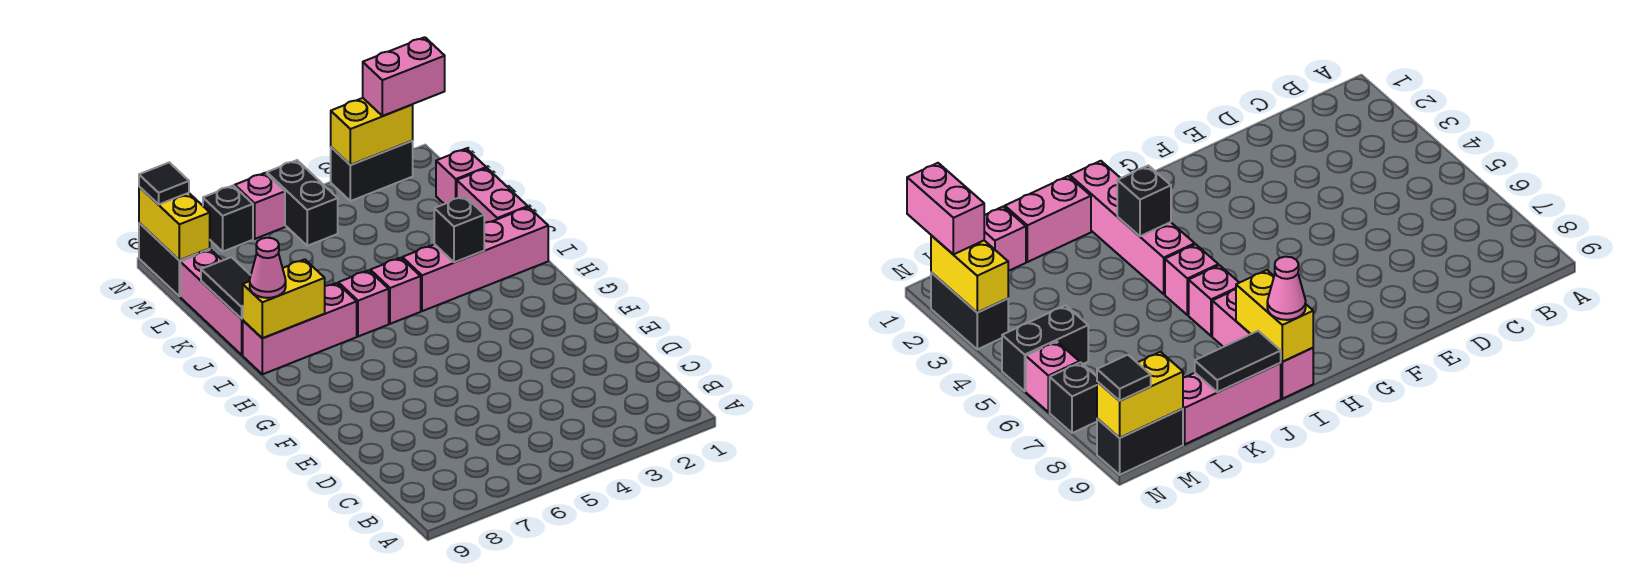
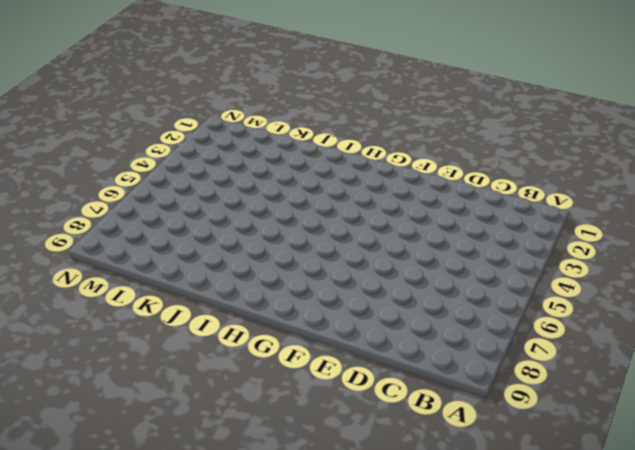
none -> pink brick I1:I4 level 1
none -> pink brick I5 level 1
none -> pink brick I6 level 1

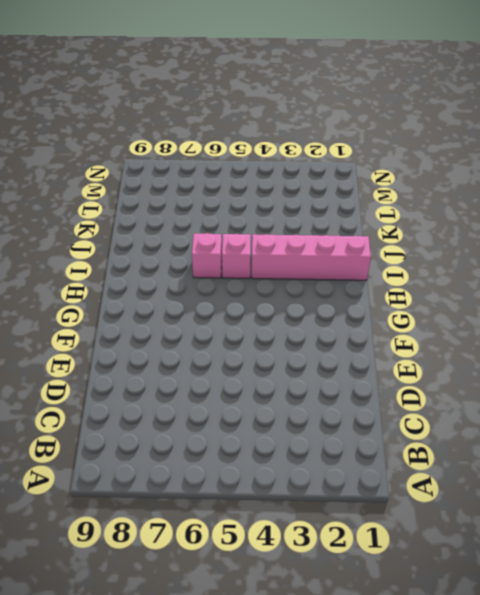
none -> pink brick I7:I9 level 1
none -> pink brick J1:K1 level 1
none -> pink brick J9:L9 level 1

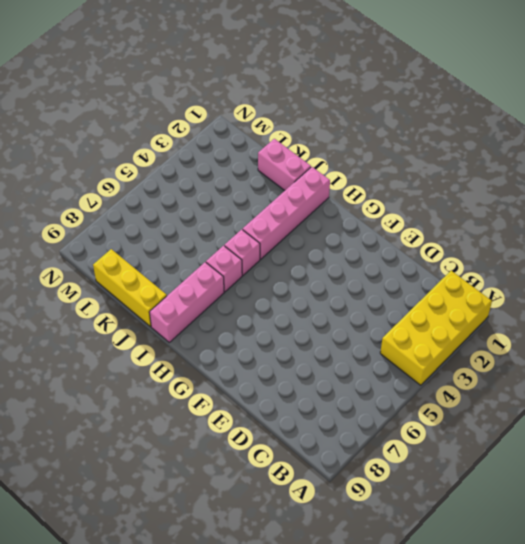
yellow brick A1:B4 level 1 -> none
yellow brick J9:L9 level 1 -> pink brick J9:L9 level 1
none -> pink brick L1 level 1
none -> black brick M5:N5 level 1
none -> black brick M9:N9 level 1

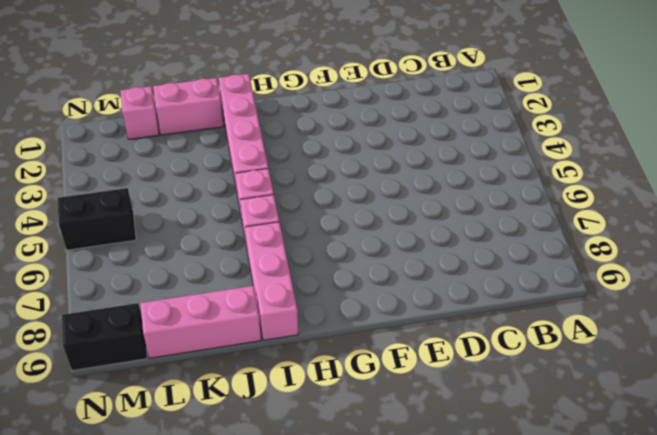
none -> black brick N2:N3 level 1
none -> pink brick N6 level 1
none -> black brick N7 level 1

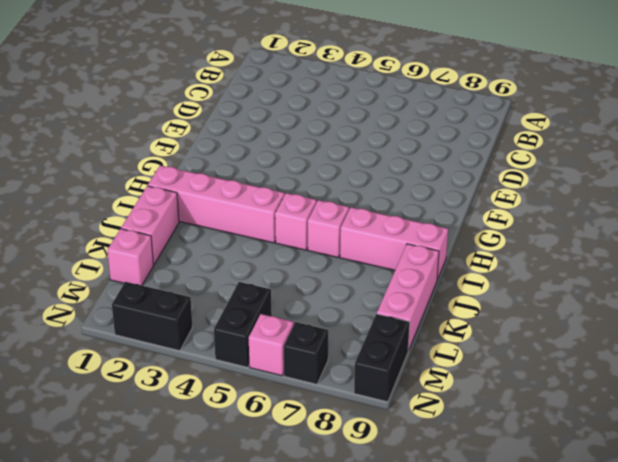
none -> black brick I3 level 2
none -> yellow brick I8:I9 level 2
none -> black tile J9:K9 level 2

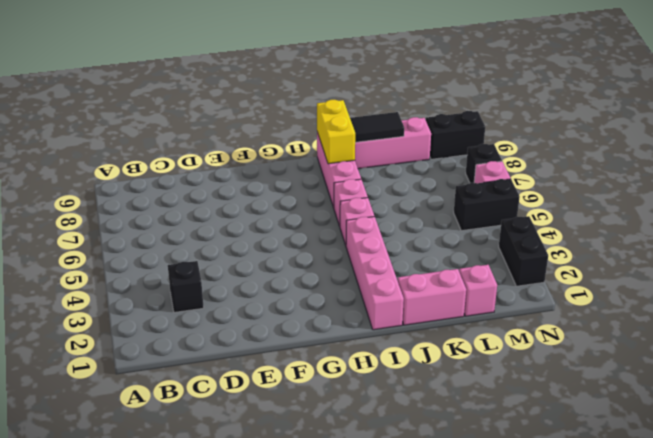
black brick C3 level 1 -> black brick I3 level 2
none -> yellow brick M9:N9 level 2
none -> yellow brick N2:N3 level 2
none -> pink cone I9 level 3

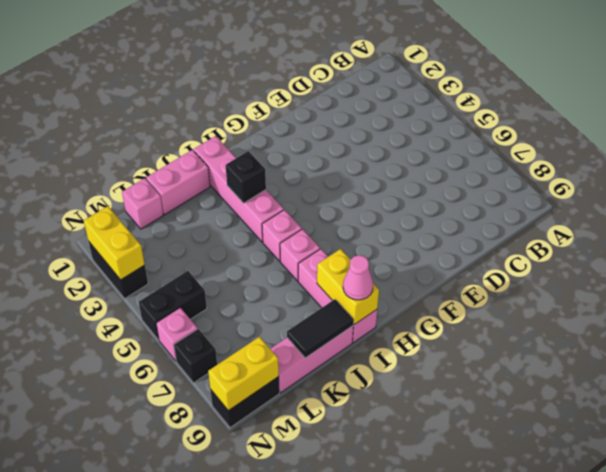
none -> pink brick N1:N2 level 3
none -> black tile N9 level 3

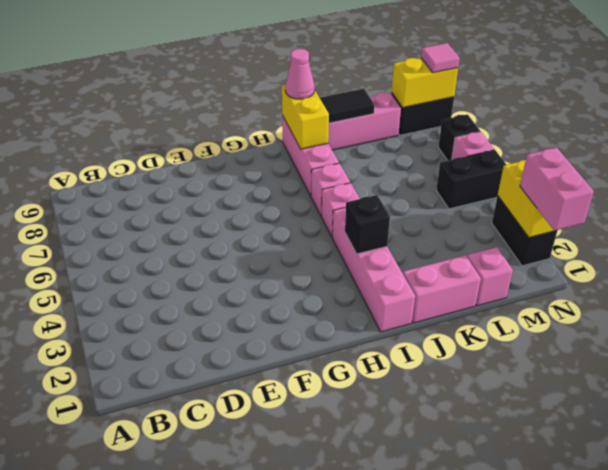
pink tile N9 level 3 -> black tile N9 level 3

